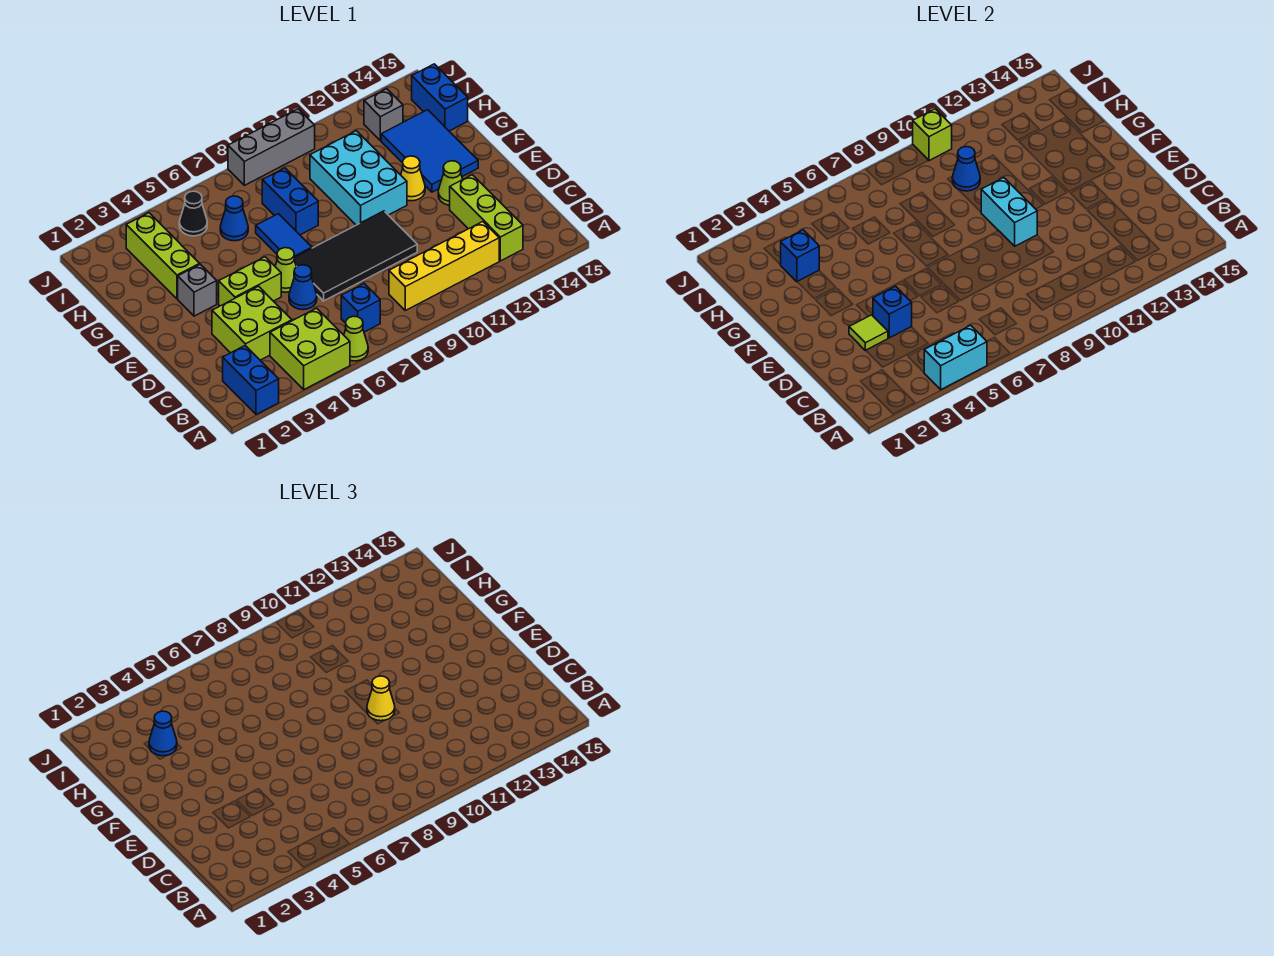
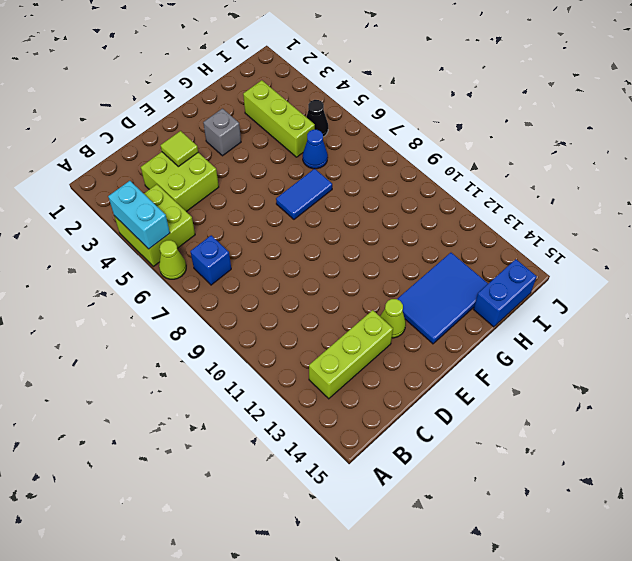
lime brick H3:H5 level 1 -> lime brick G3:I3 level 1
none -> blue brick A2:B2 level 1
none -> yellow brick B9:B12 level 1
none -> blue cone D6 level 1
none -> black tile D7:E10 level 1

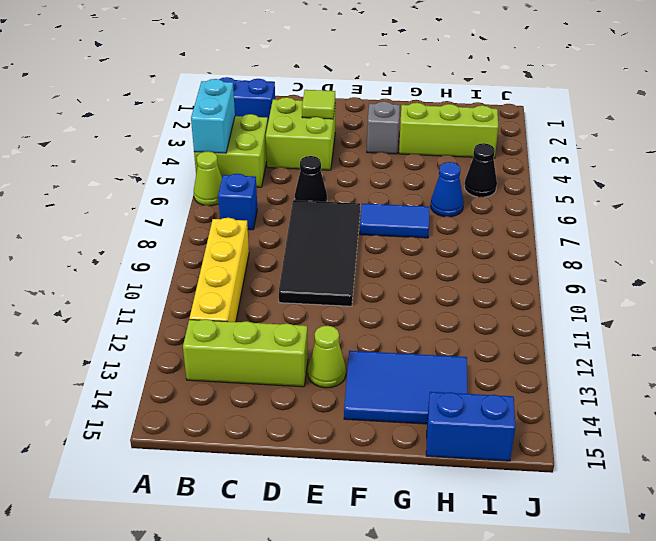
black cone D6 level 1 -> blue cone D6 level 1
none -> lime brick E4:E5 level 1
none -> lime cone E6 level 1
none -> cyan brick F10:H11 level 1
none -> yellow cone F12 level 1

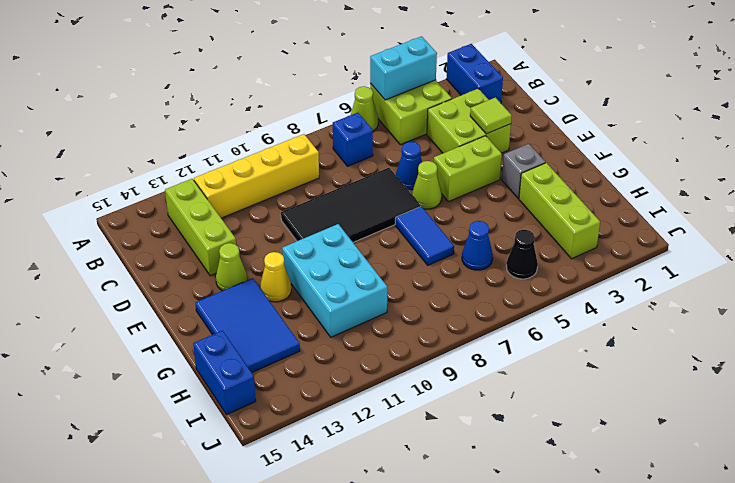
none -> blue brick G8:H8 level 1
none -> grey brick I13 level 1
none -> grey brick J8:J10 level 1
none -> blue brick D4 level 2

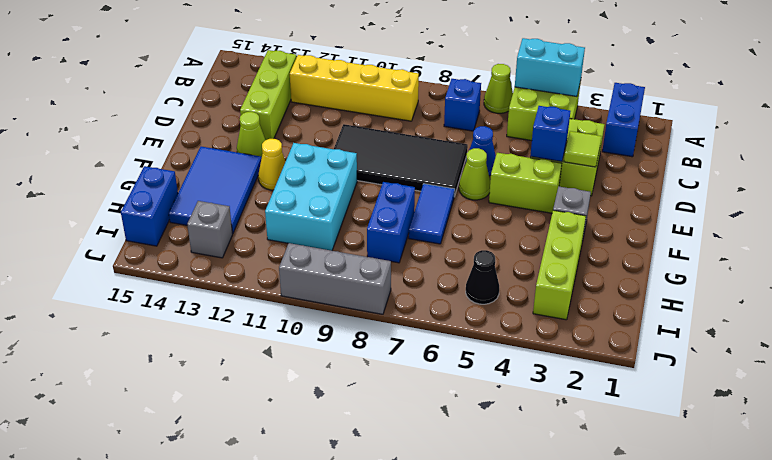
none -> blue cone H6 level 1
none -> cyan brick E10:F10 level 2
none -> blue brick H3 level 2
none -> blue cone H10 level 2

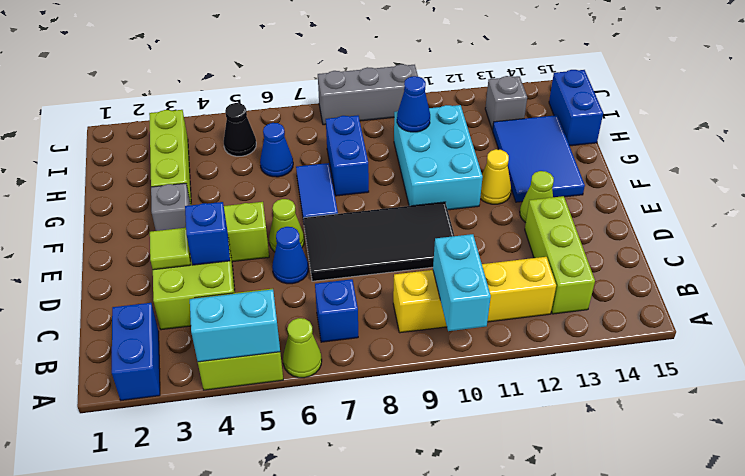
cyan brick A10:B10 level 2 -> cyan brick E10:F10 level 2
none -> blue brick H3 level 2
none -> lime brick J10 level 2
none -> yellow cone E10 level 3
none -> blue cone H3 level 3

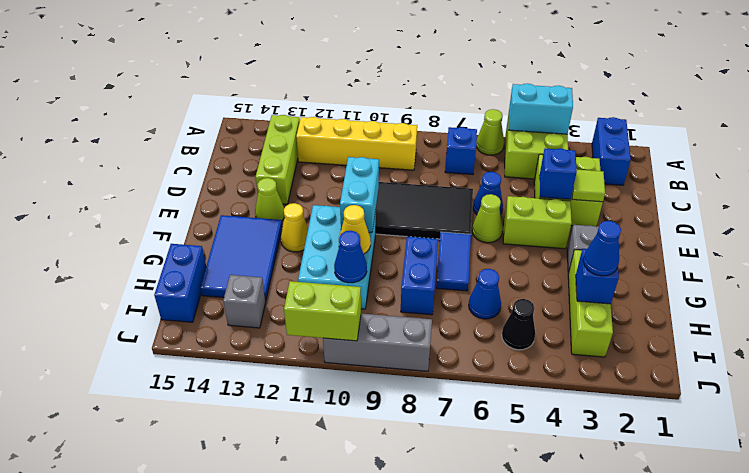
yellow cone G10 level 2 -> yellow cone E10 level 3
lime brick J10:J11 level 2 -> lime brick J10 level 2

